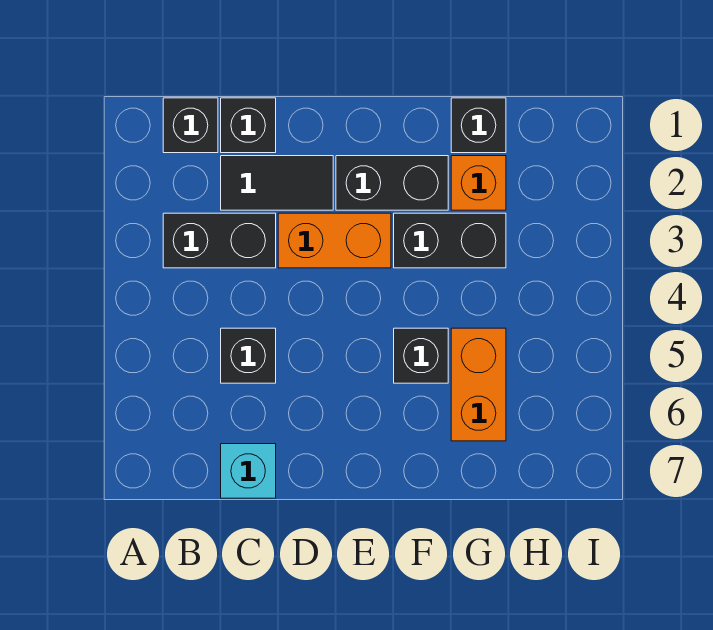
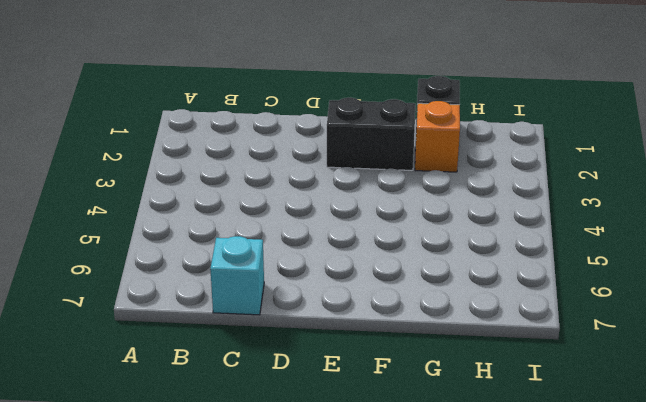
none -> black brick B1 level 1
none -> black brick B3:C3 level 1
none -> black brick C1 level 1

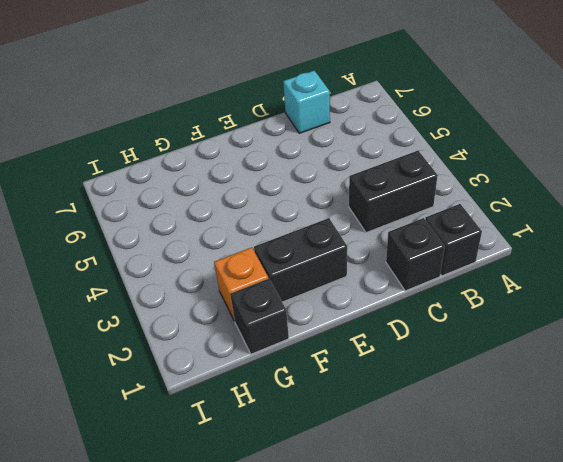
none -> black tile C2:D2 level 1
none -> black brick C5 level 1
none -> orange brick D3:E3 level 1

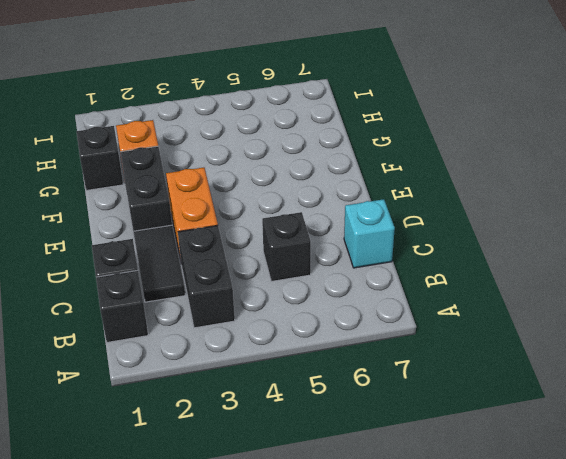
none -> black brick F3:G3 level 1
none -> black brick F5 level 1
none -> orange brick G5:G6 level 1

